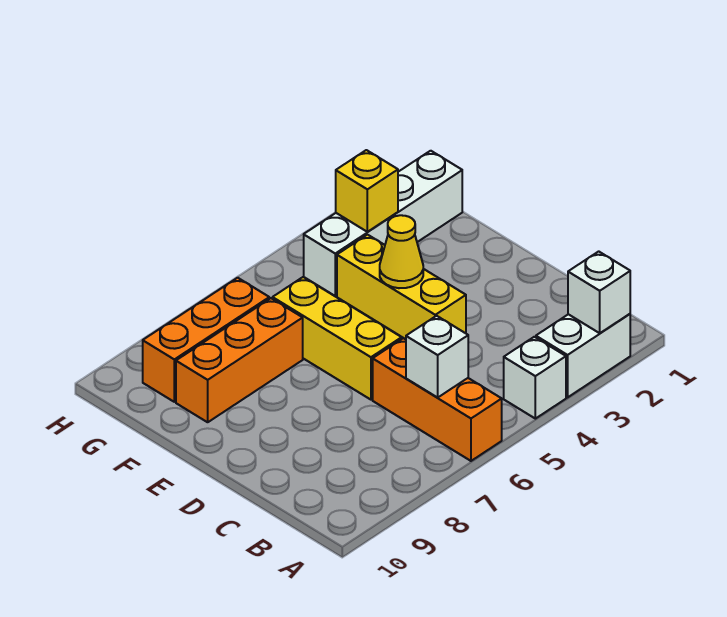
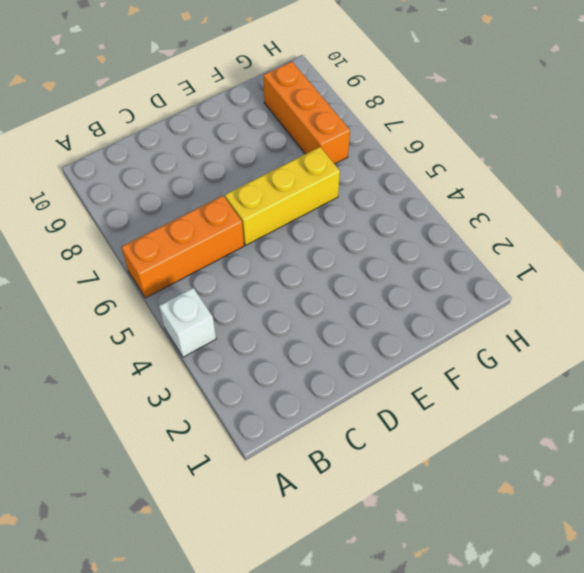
none -> white brick A2:A3 level 1
none -> yellow brick D4:F4 level 1
none -> orange brick F7:F9 level 1

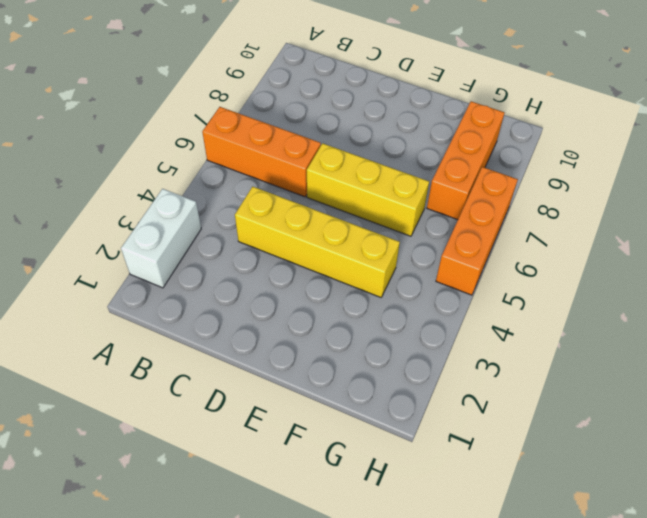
yellow brick C4:F4 level 1 -> yellow brick D4:F4 level 1
orange brick H5:H7 level 1 -> orange brick F7:F9 level 1
none -> white brick A4 level 1
none -> white brick G1:G4 level 1
none -> white brick A2 level 2

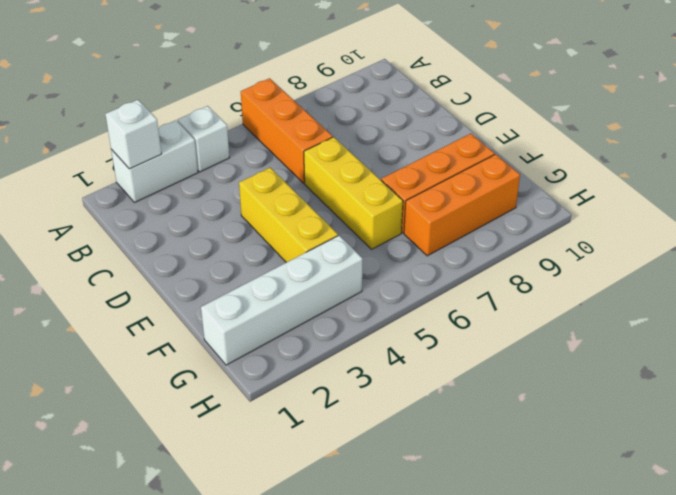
none -> white brick B6 level 2
none -> yellow cone E4 level 2
none -> yellow brick G3 level 2

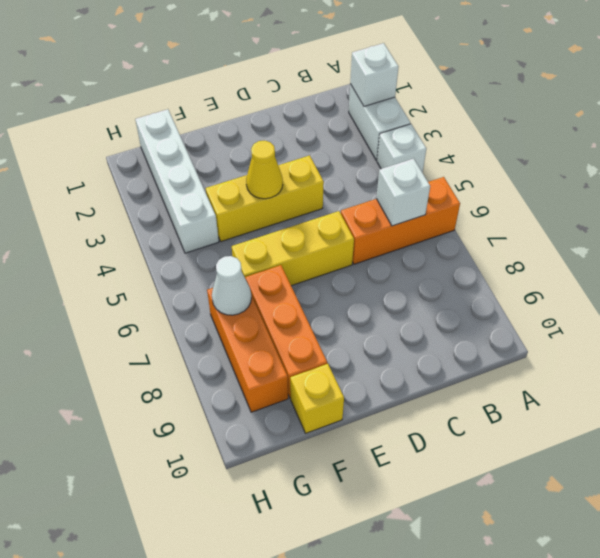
yellow brick F10 level 1 -> yellow brick G3 level 2
white cone G7 level 2 -> none

